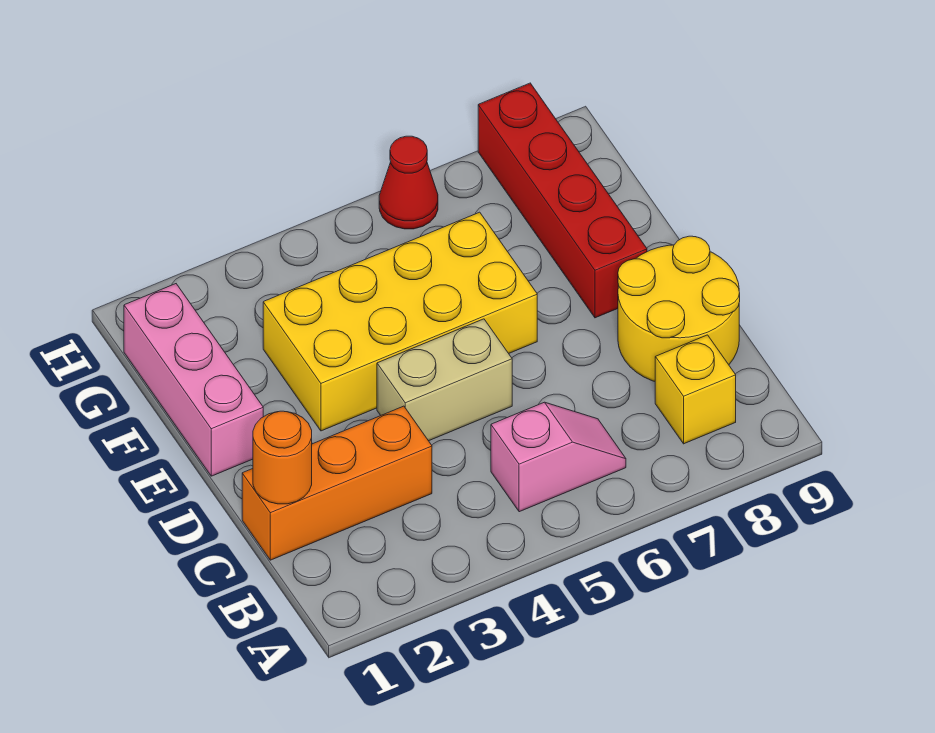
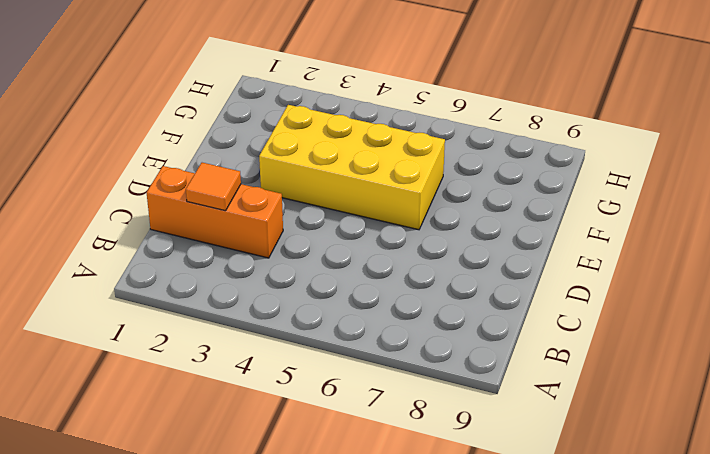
orange tile C2 level 2 -> none
none -> pink slope B5:B6 level 1 top 5
none -> yellow brick B8 level 1

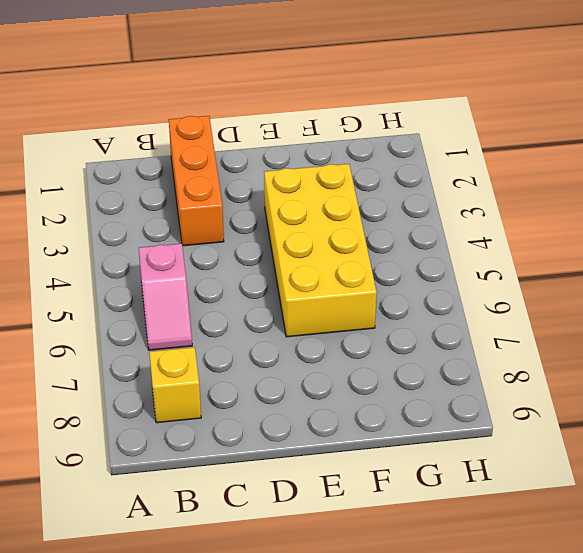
none -> yellow round brick C8:D9 level 1
none -> tan brick D4:D5 level 1

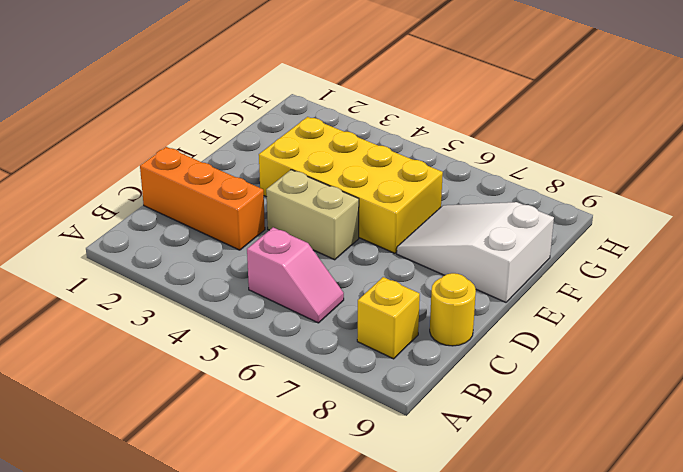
yellow round brick C9 level 1 -> yellow round brick C8:D9 level 1
white slope E7:F9 level 1 top 9 -> red brick E8:H8 level 1
none -> pink brick E1:G1 level 1
none -> red cone H6 level 1

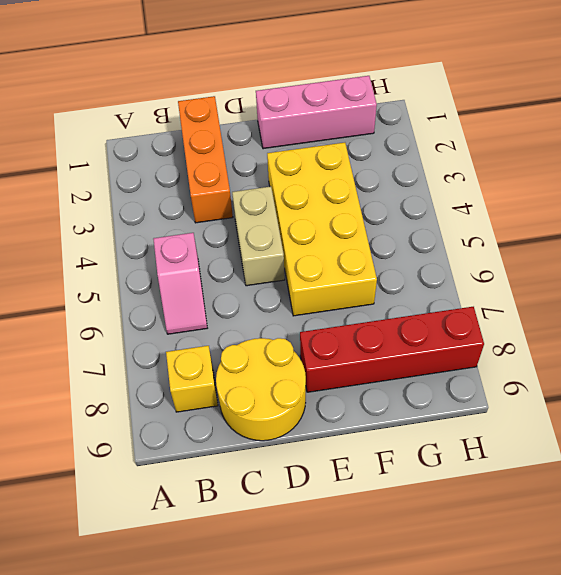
none -> red cone H6 level 1
none -> orange round brick C1 level 2

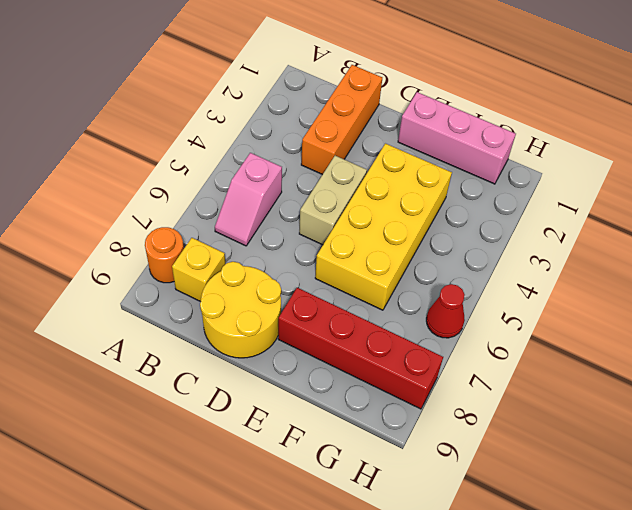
orange round brick A8 level 1 -> orange round brick C1 level 2

